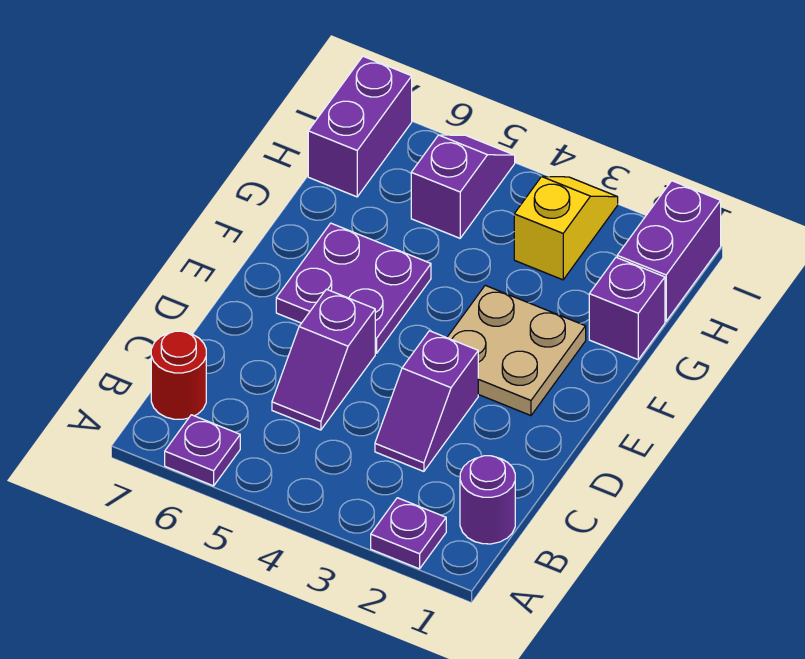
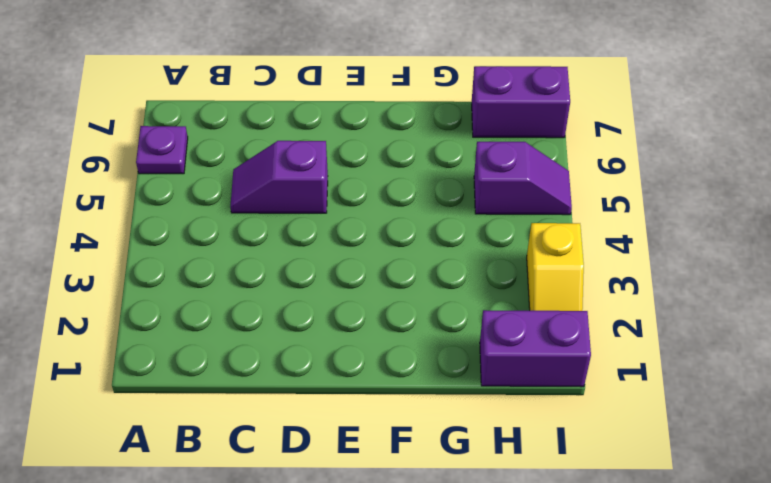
yellow slope I2:I3 level 1 top 3 -> yellow slope H3:I3 level 1 top H
none -> purple plate A2 level 1
none -> purple round brick B1 level 1
none -> red round brick B7 level 1

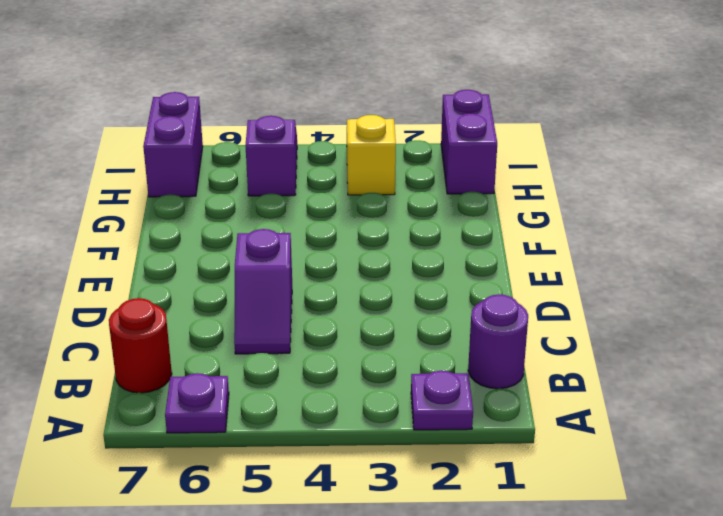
none -> purple slope C3:D3 level 1 top D
none -> tan plate E2:F3 level 1
none -> purple plate E5:F6 level 1

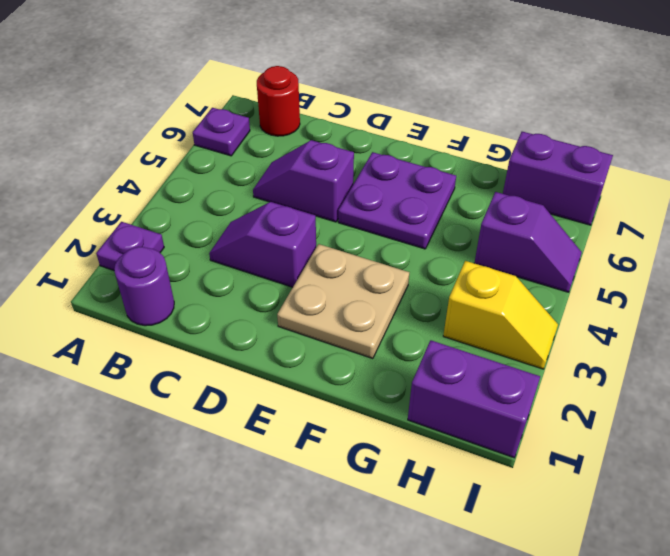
none -> purple brick G1 level 1

